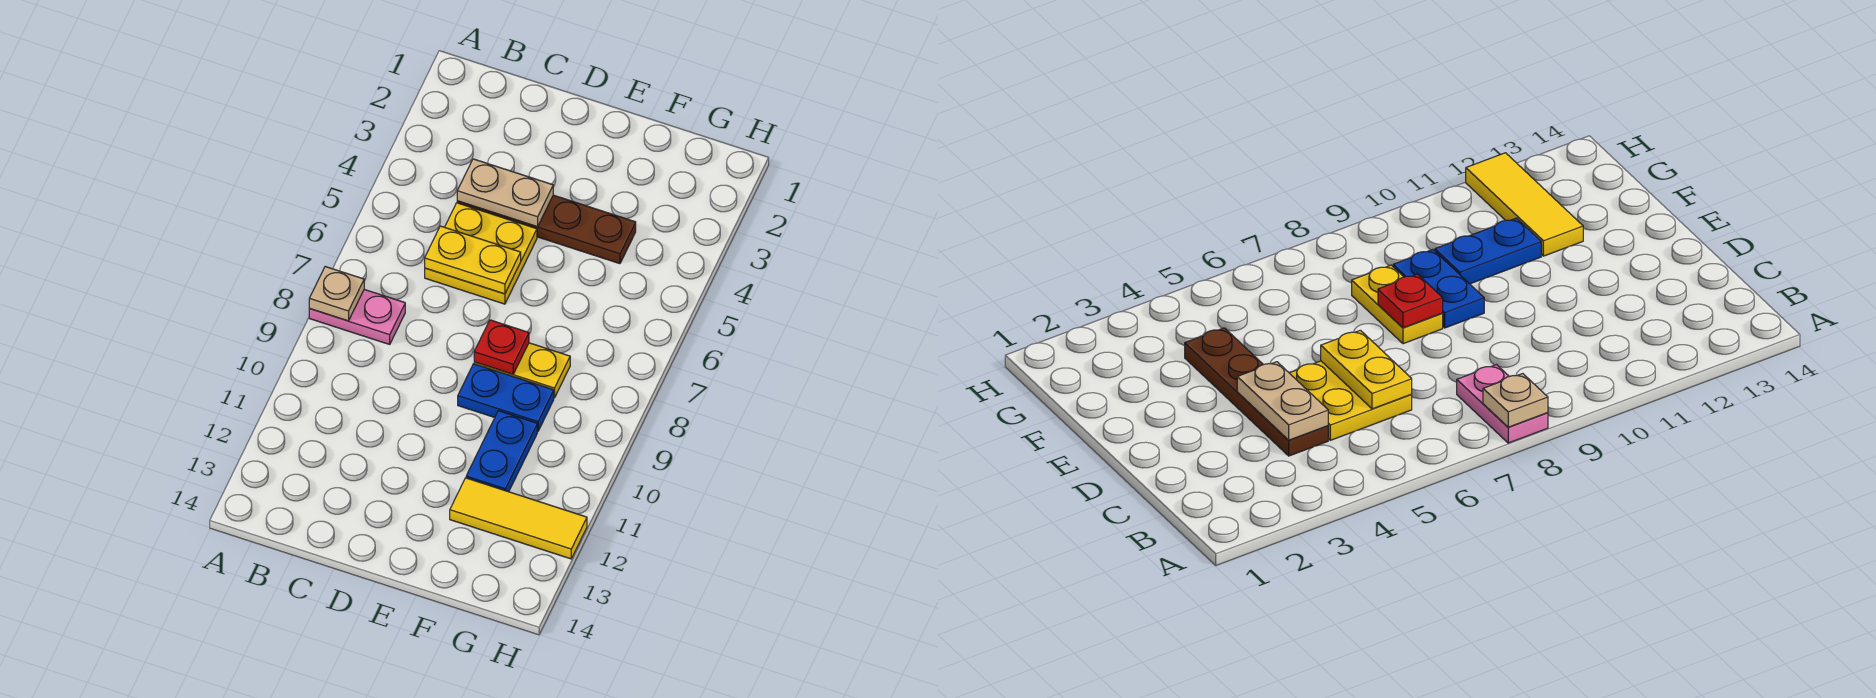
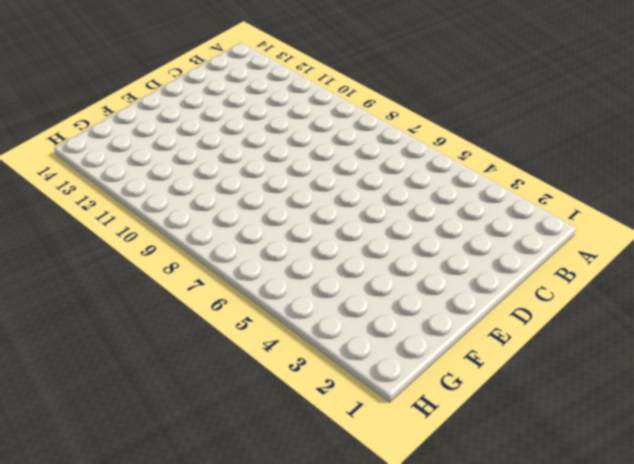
none -> pink plate A8:B8 level 1
none -> brown plate C4:F4 level 1

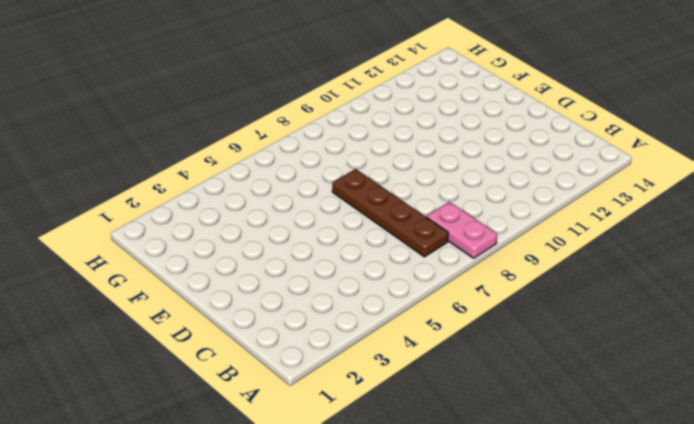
brown plate B7:E7 level 1 -> brown plate C4:F4 level 1
none -> yellow plate C5:D6 level 1
none -> yellow plate E8:F8 level 1

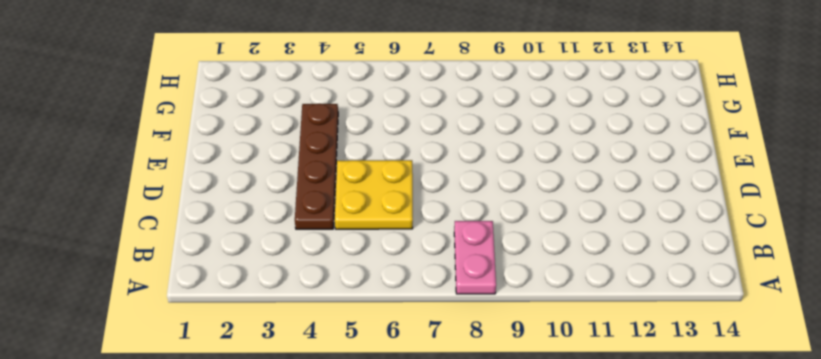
none -> yellow plate E8:F8 level 1
none -> blue plate E9:F9 level 1

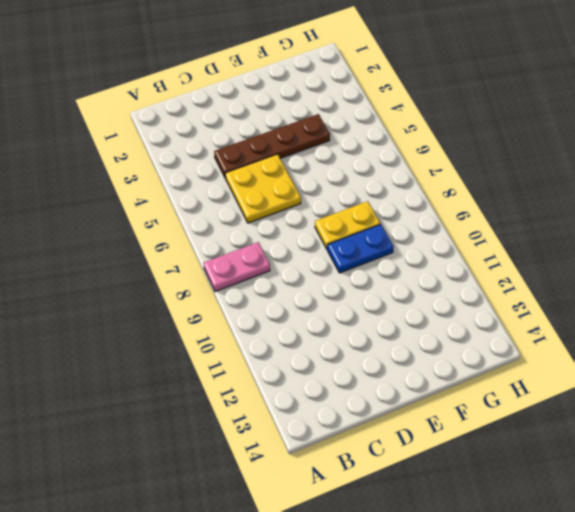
none -> blue plate F10:F11 level 1
none -> yellow tile F12:H12 level 1

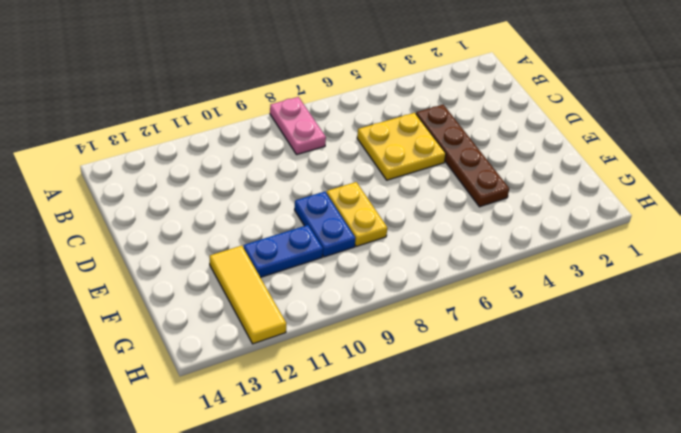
none -> tan plate A8 level 2
none -> tan plate C4:D4 level 2

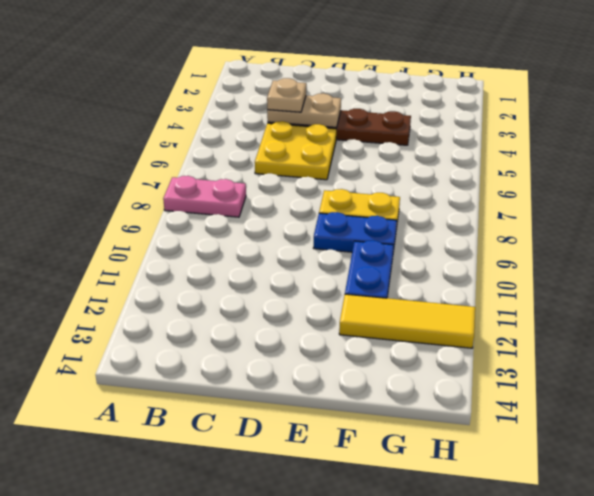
tan plate C4 level 3 -> tan plate A8 level 2
none -> yellow plate C6:D6 level 2
none -> red plate E8 level 2

